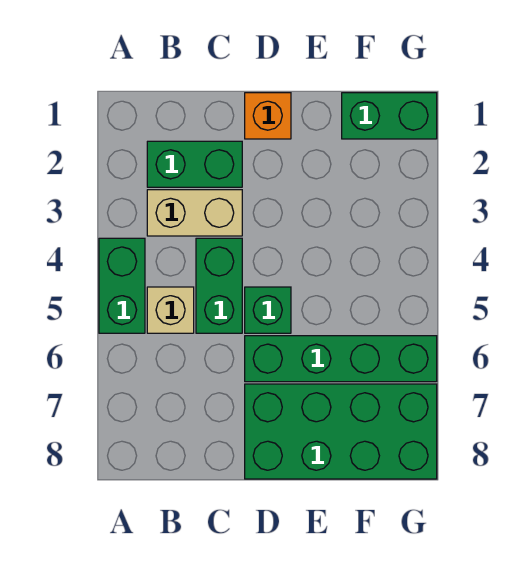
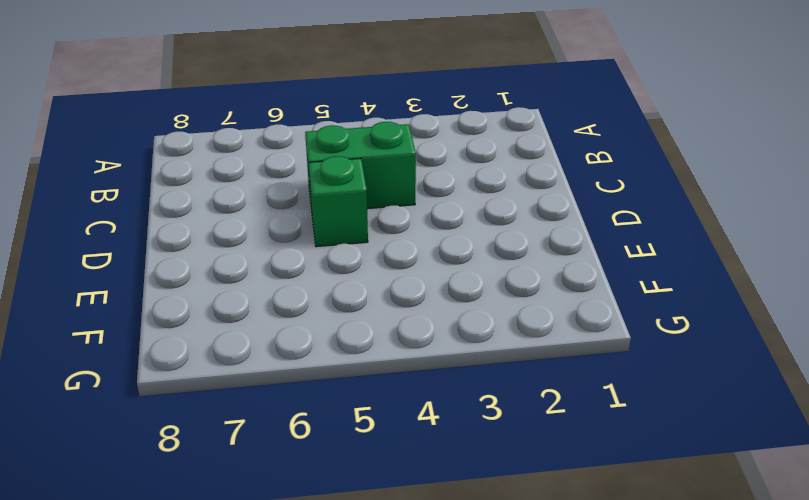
none -> green brick A4:A5 level 1
none -> green brick B2:C2 level 1

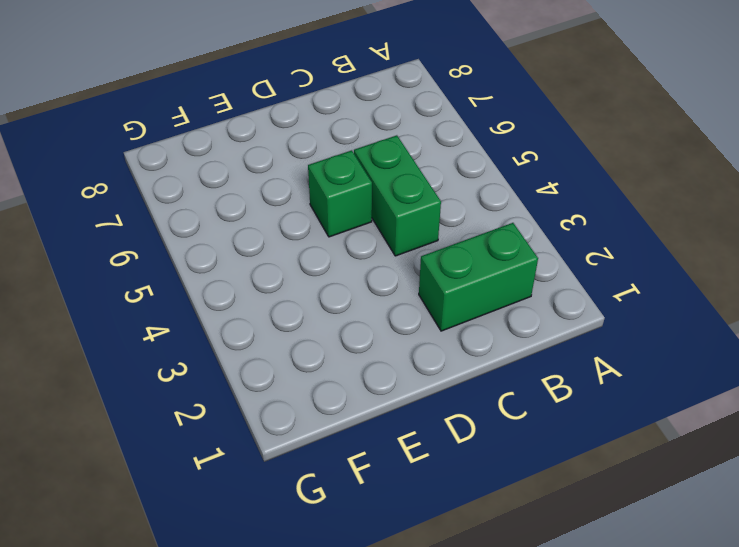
none -> green brick A4:A5 level 1
none -> tan brick B3:C3 level 1

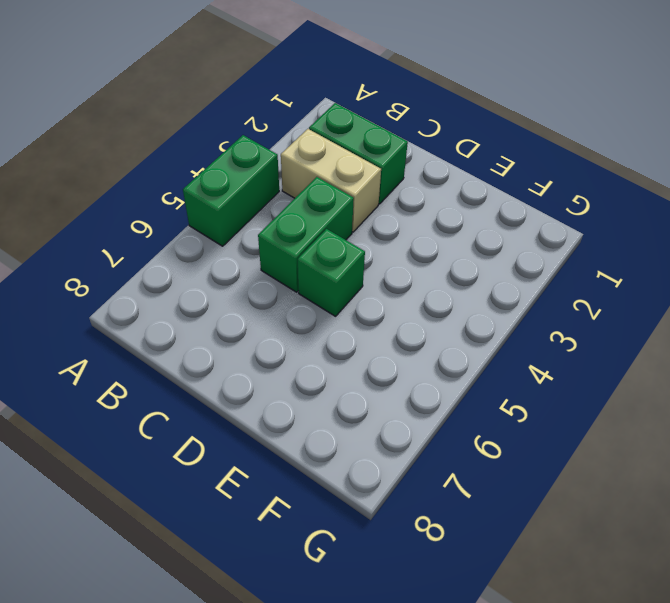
none -> tan brick B5 level 1
none -> orange brick D1 level 1

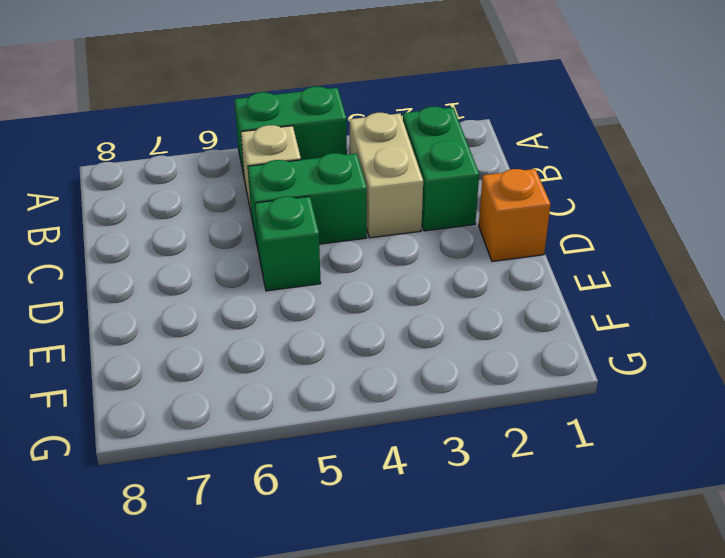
none -> green brick D6:G6 level 1
none -> green brick D7:G8 level 1

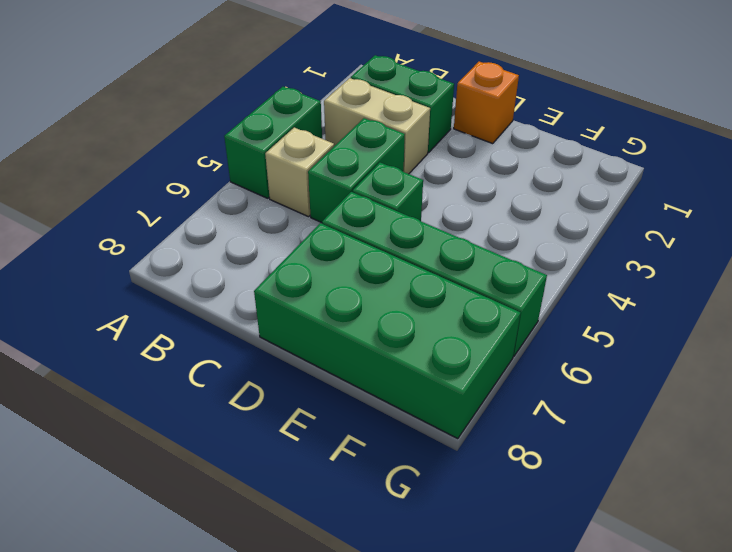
none -> green brick F1:G1 level 1

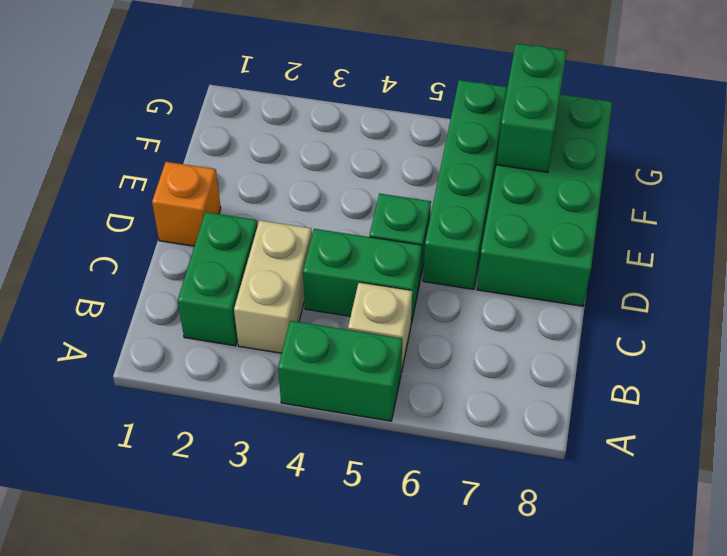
green brick F7:G7 level 2 -> green brick F1:G1 level 1

